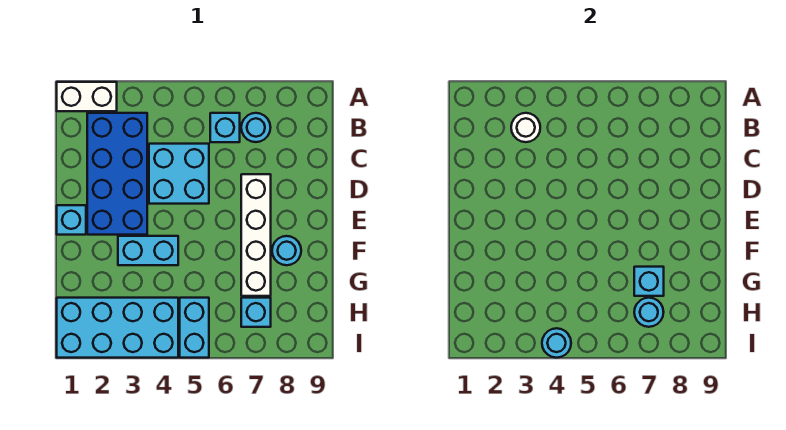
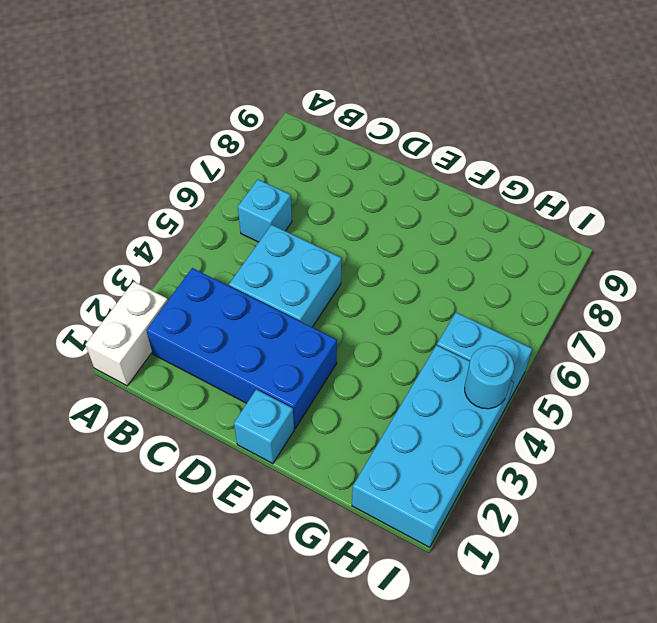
none -> cyan round brick B7 level 1
none -> white brick D7:G7 level 1
none -> cyan brick F3:F4 level 1

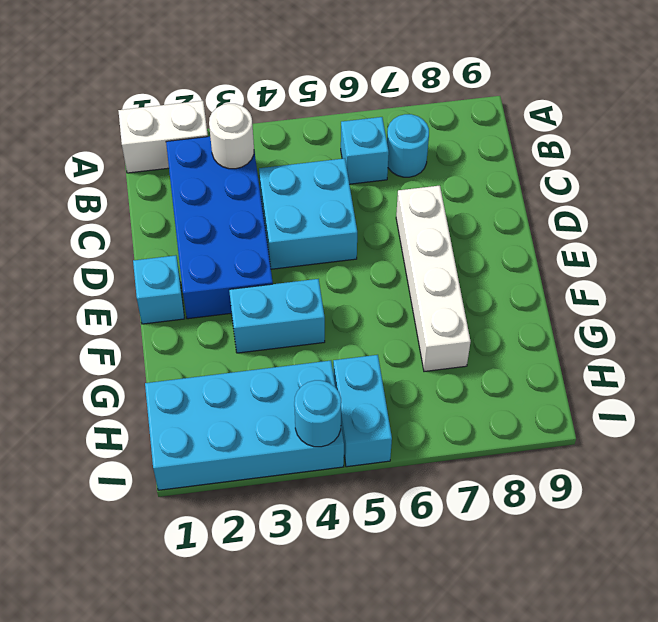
none -> cyan round brick F8 level 1
none -> cyan brick H7 level 1
none -> cyan brick G7 level 2

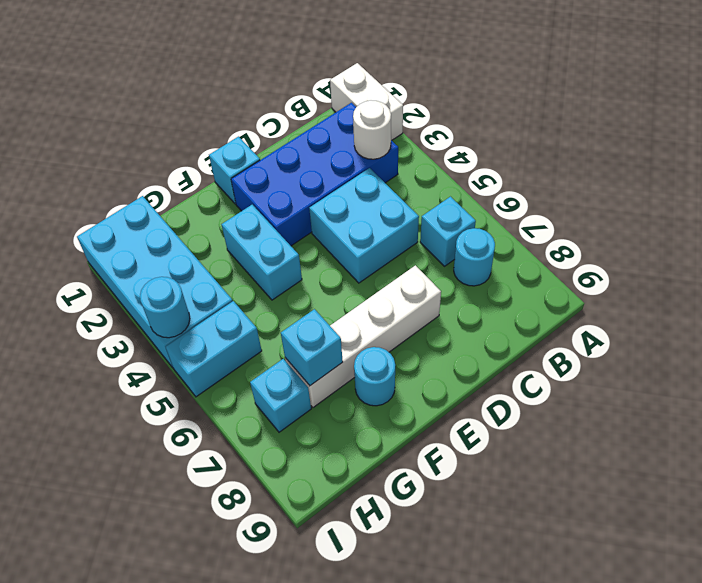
none -> cyan round brick H7 level 2

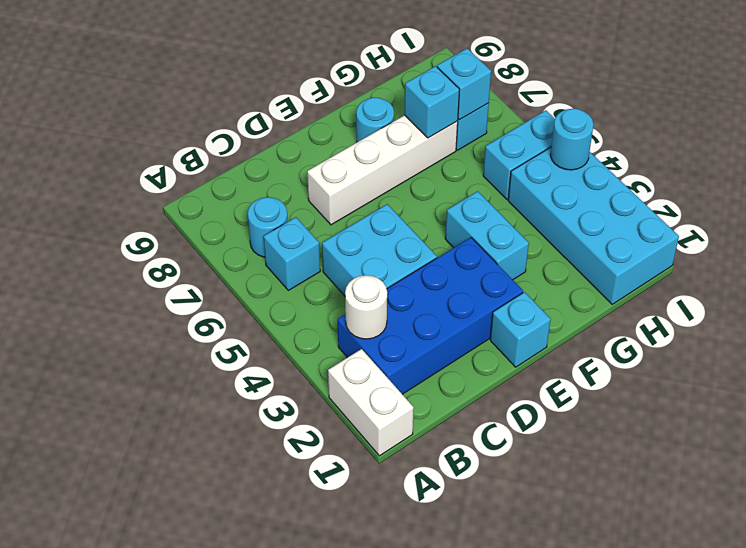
cyan brick H7 level 2 -> cyan round brick H7 level 2

